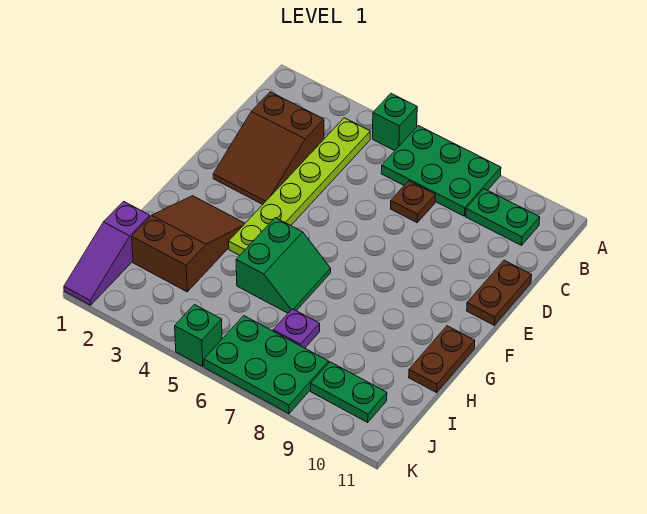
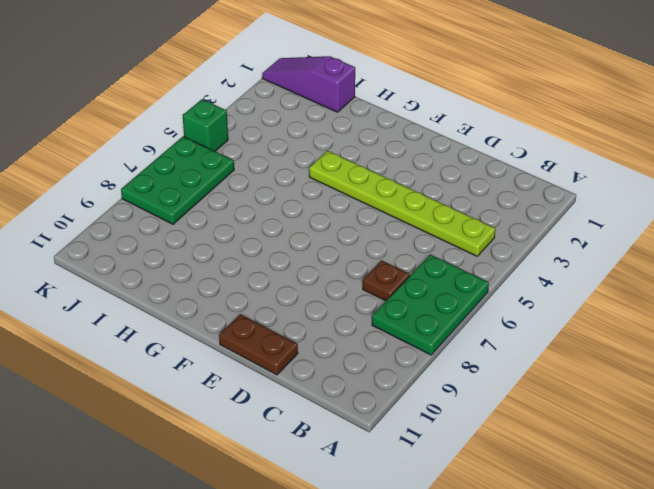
none -> green brick A5 level 1
none -> green plate B9:B10 level 1
none -> brown slope C2:E3 level 1 top C

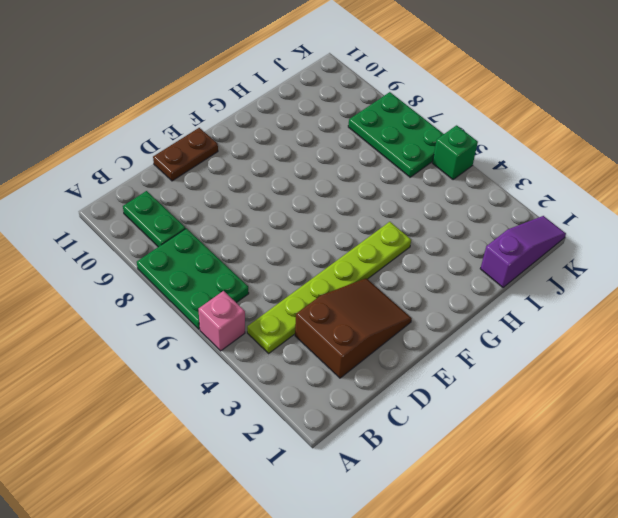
pink brick A5 level 1 -> green brick A5 level 1
none -> brown plate C7 level 1
none -> brown slope G2:I3 level 1 top I
none -> green slope G5:H6 level 1 top 5

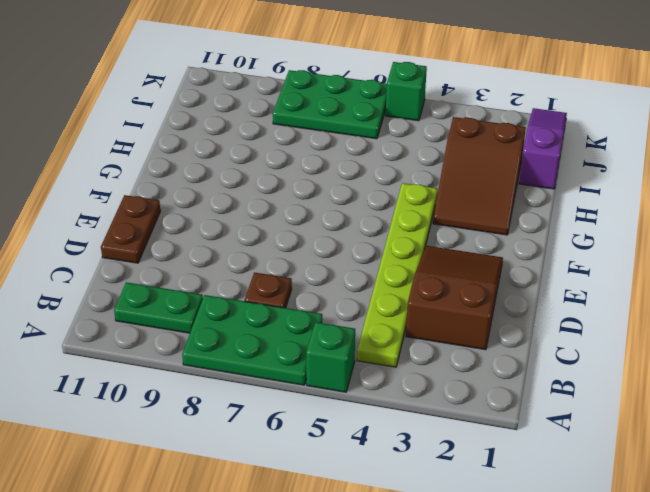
none -> green slope G5:H6 level 1 top 5
none -> brown plate G11:H11 level 1
none -> purple plate I7 level 1

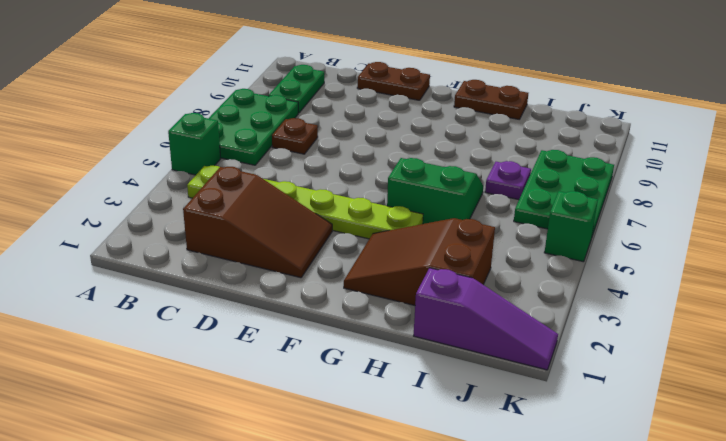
none -> green plate J9:J10 level 1

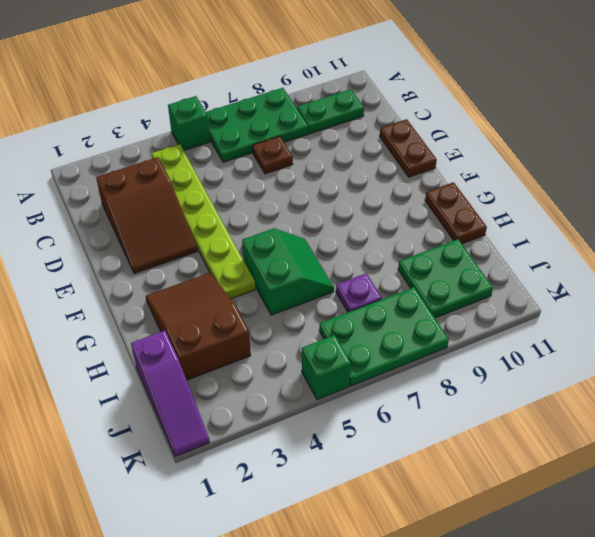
green plate I9:J10 level 1 -> green plate J9:J10 level 1

